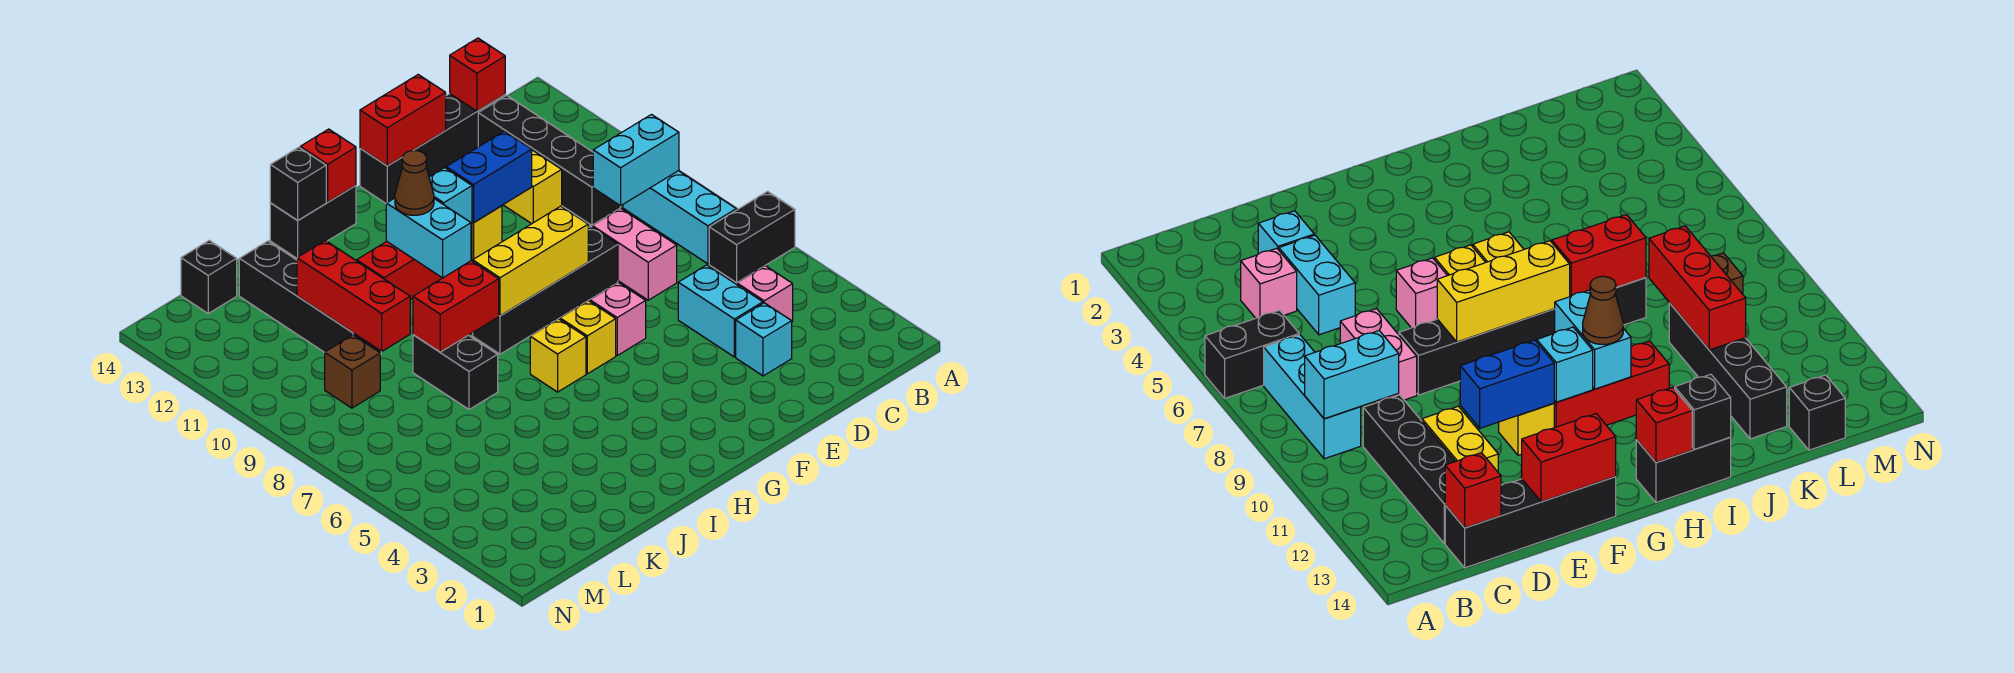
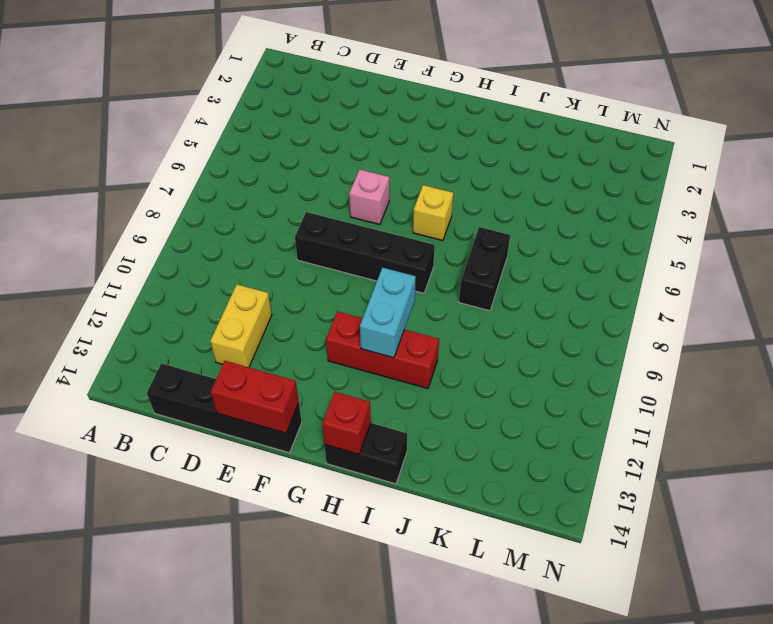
none -> black brick A6:B6 level 1
none -> cyan brick B7:B9 level 1
none -> pink brick C4 level 1
none -> black brick C10:C13 level 1

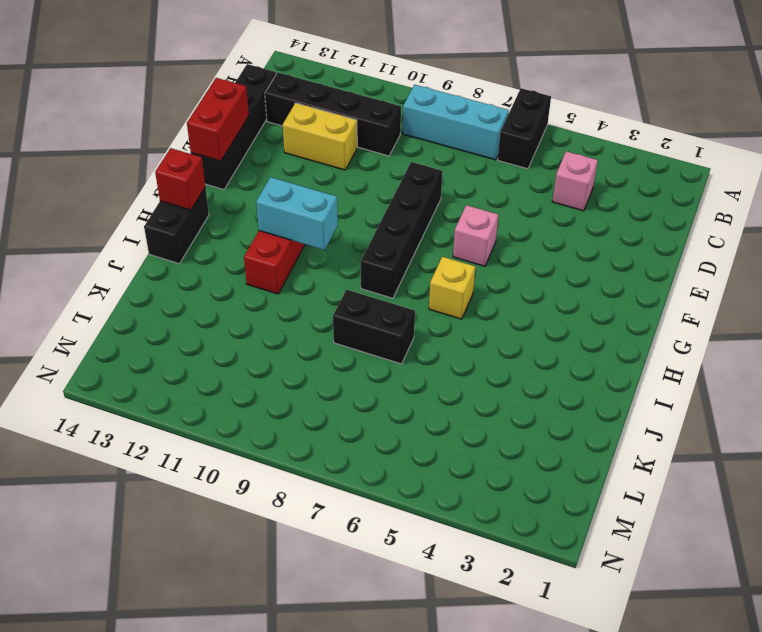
none -> cyan brick D3 level 1
none -> cyan brick D4:D5 level 1
none -> pink brick D7:D8 level 1
none -> yellow brick F11 level 1

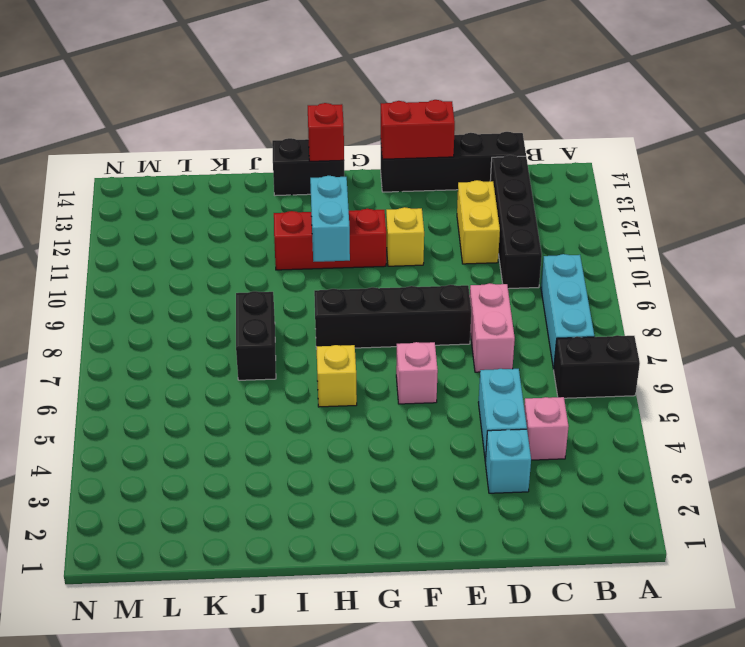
none -> yellow brick G6 level 1
none -> black brick K10:K13 level 1
none -> brown brick L9 level 1
none -> black brick L14 level 1

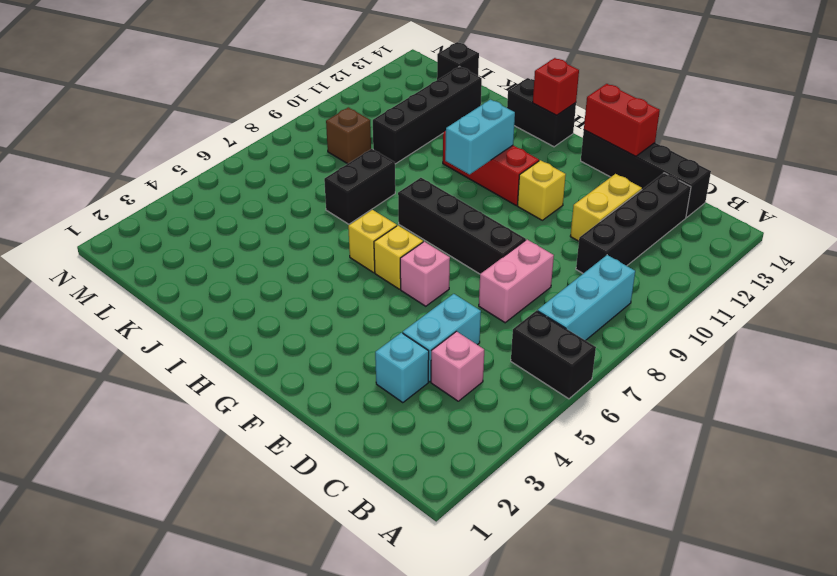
none -> cyan brick B9:C9 level 2
none -> red brick C14 level 2
none -> blue brick E11:F11 level 2
none -> yellow brick F8:H8 level 2

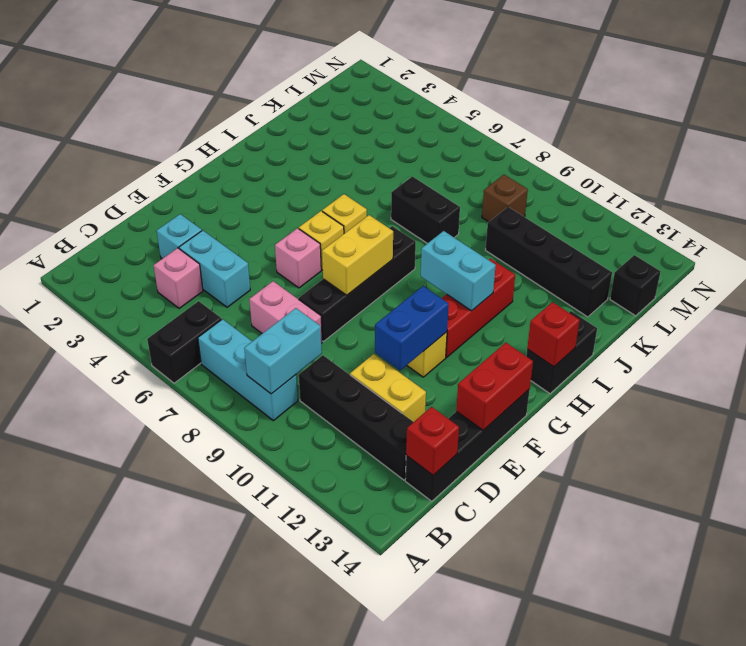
yellow brick F8:G8 level 2 -> yellow brick F8:H8 level 2
none -> cyan brick G11 level 2
none -> red brick I8:J8 level 2
none -> black brick I14 level 2
none -> red brick K9:K11 level 2

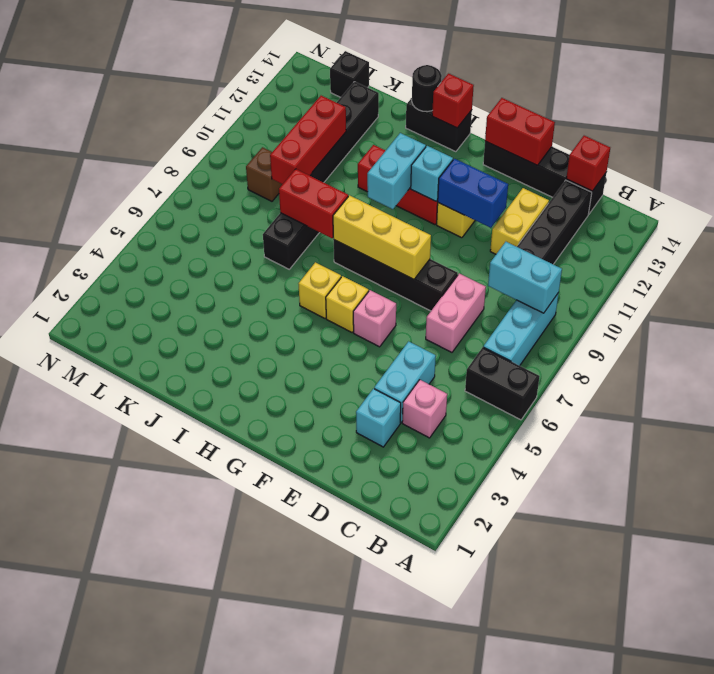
black round brick I14 level 2 -> black brick I14 level 2
none -> brown cone H11 level 3

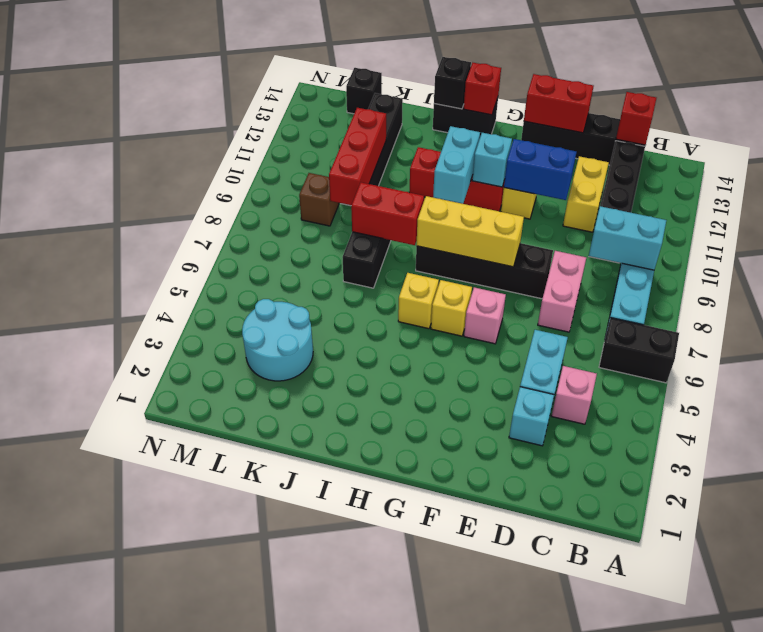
cyan round brick K3:L4 level 1 -> none
none -> brown cone H11 level 3

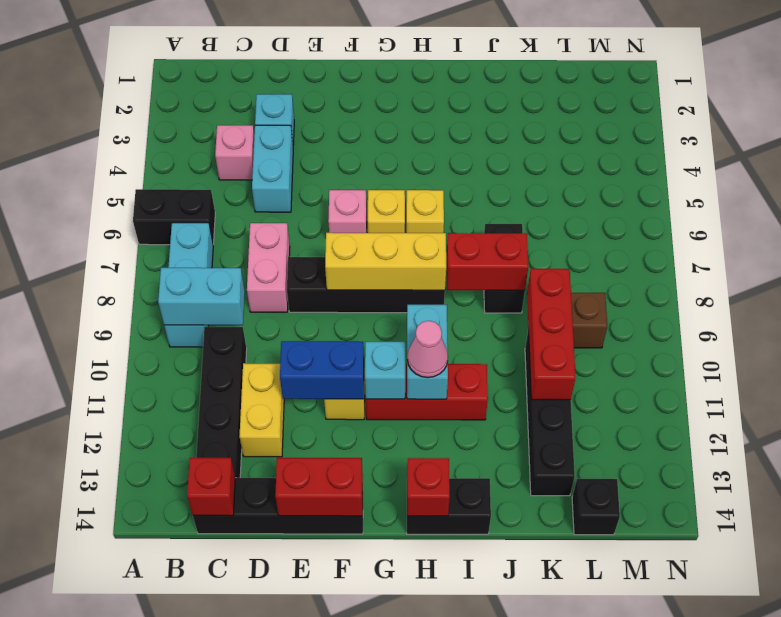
pink cone H11 level 3 -> brown cone H11 level 3
none -> black brick I14 level 2

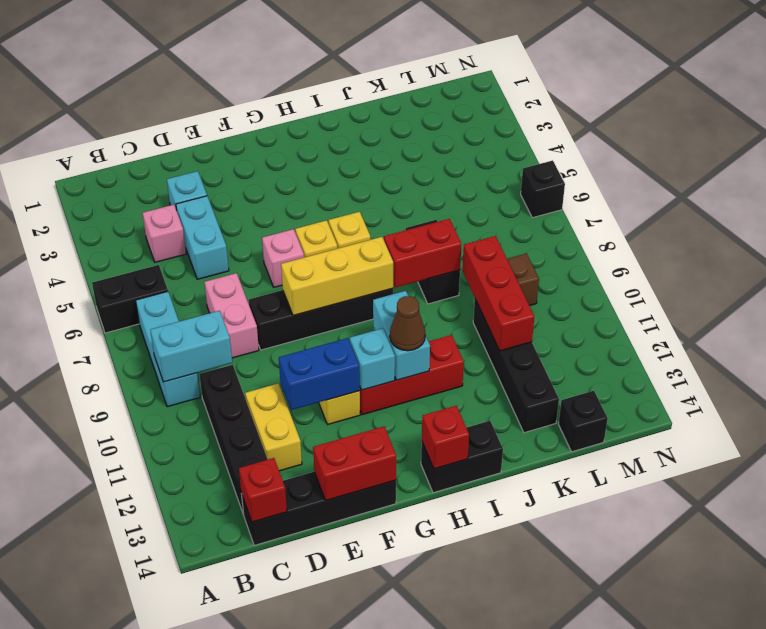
black brick N6 level 1 -> black brick I14 level 2

